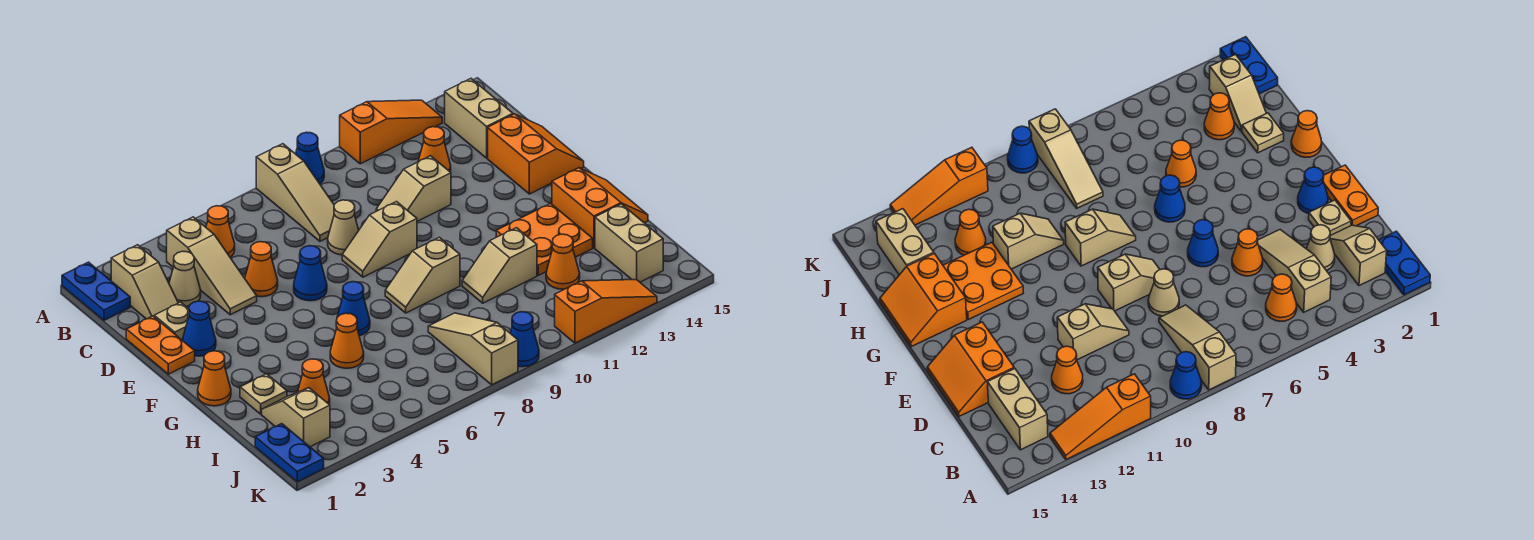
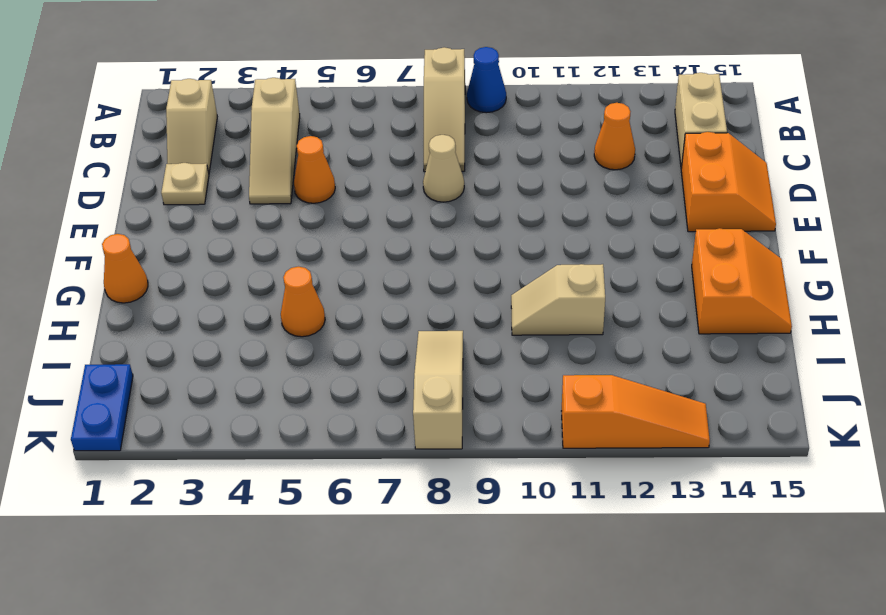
none -> blue plate A1:B1 level 1
none -> orange slope A11:A13 level 1 top 11
none -> orange cone B5 level 1
none -> tan cone C3 level 1

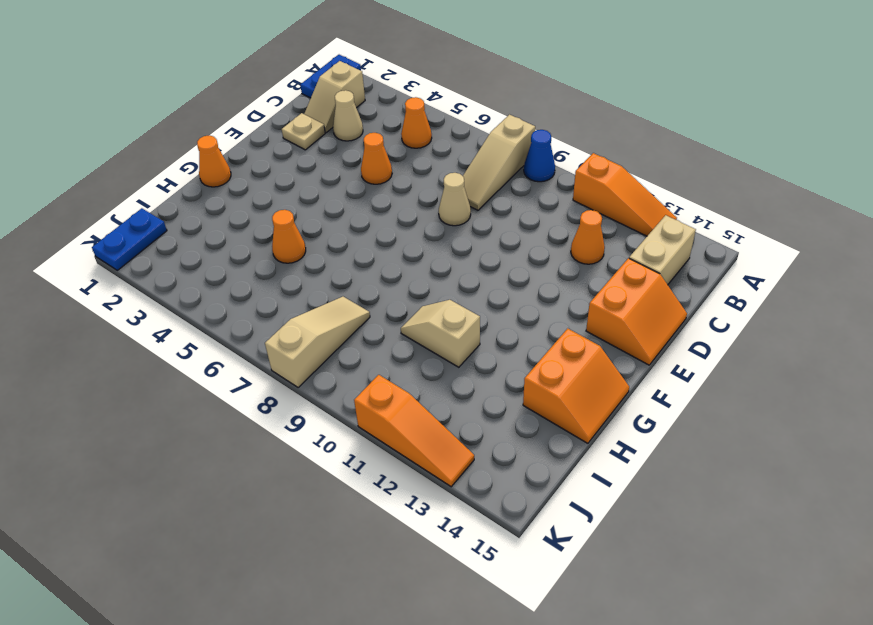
none -> tan slope B4:D4 level 1 top B
none -> orange plate D1:E1 level 1
none -> tan slope D10:D11 level 1 top 11
none -> blue cone E2 level 1

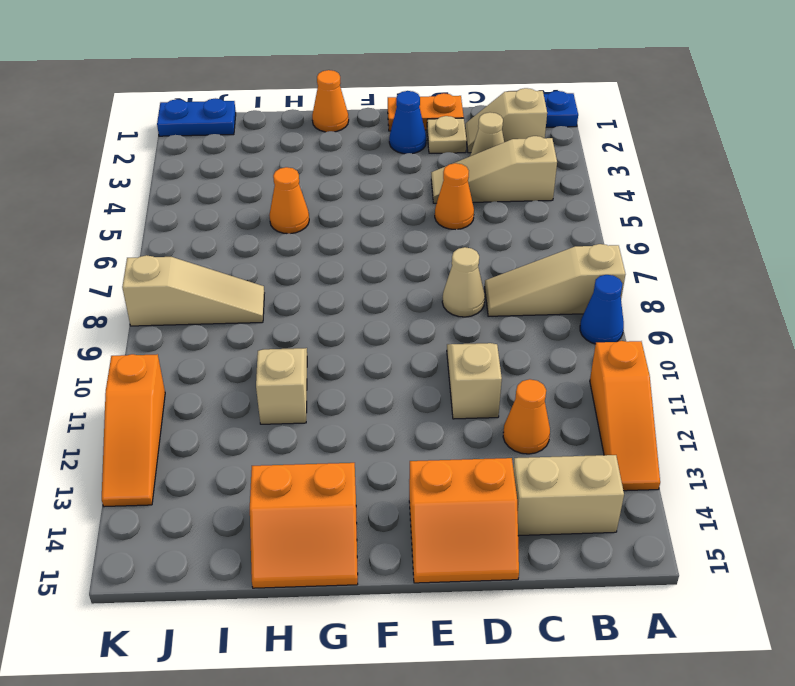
none -> orange cone B5 level 1
none -> blue cone E6 level 1
none -> tan slope E8:E9 level 1 top 9
none -> blue cone G6 level 1

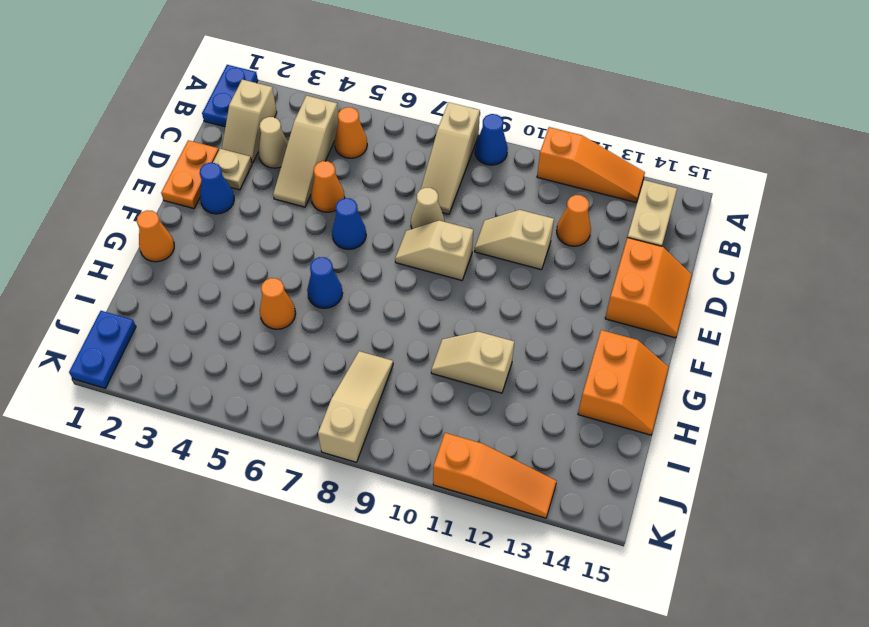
none -> tan slope G8:G9 level 1 top 9
none -> orange plate G12:H13 level 1
none -> tan plate H2 level 1
none -> tan slope I2:J2 level 1 top J

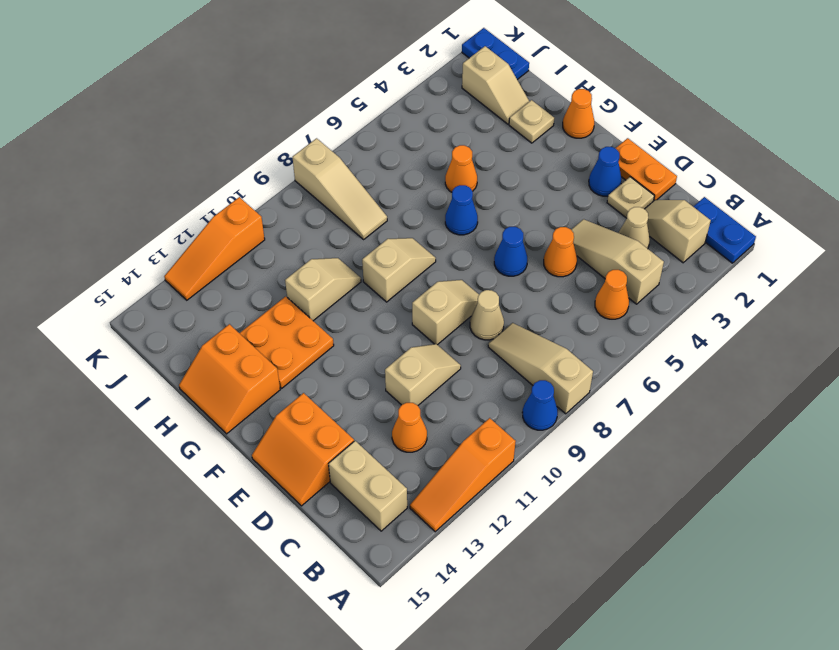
none -> orange cone I3 level 1
none -> orange cone I12 level 1
none -> tan brick I14:J14 level 1
none -> blue cone K9 level 1

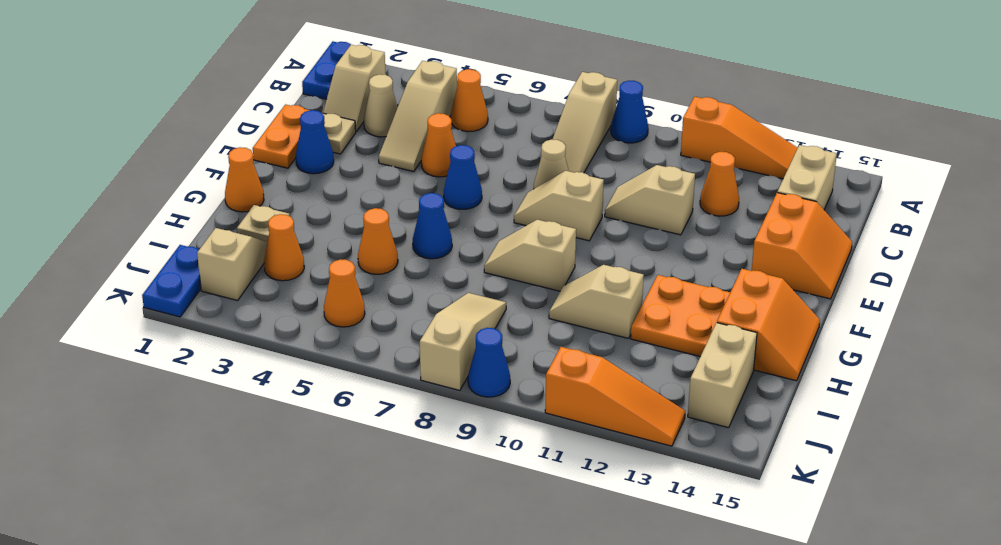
orange cone J5 level 1 -> orange cone I12 level 1

